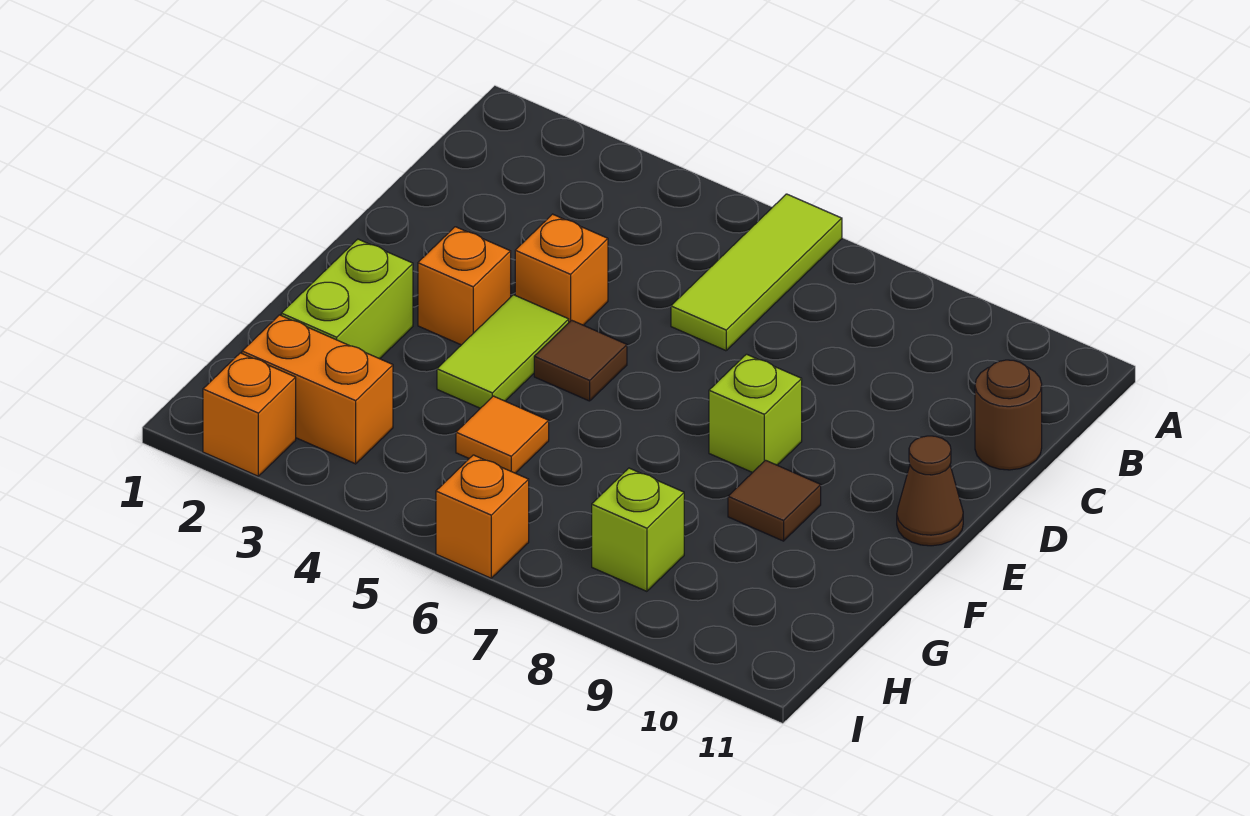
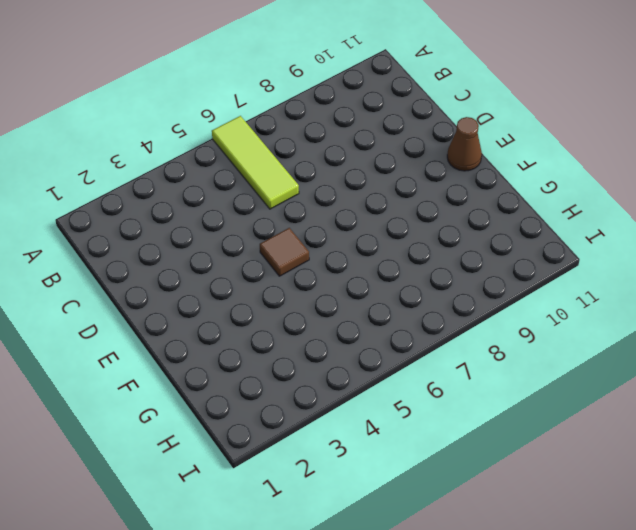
none -> brown round brick C11 level 1
none -> orange brick D4 level 1
none -> orange brick E3 level 1

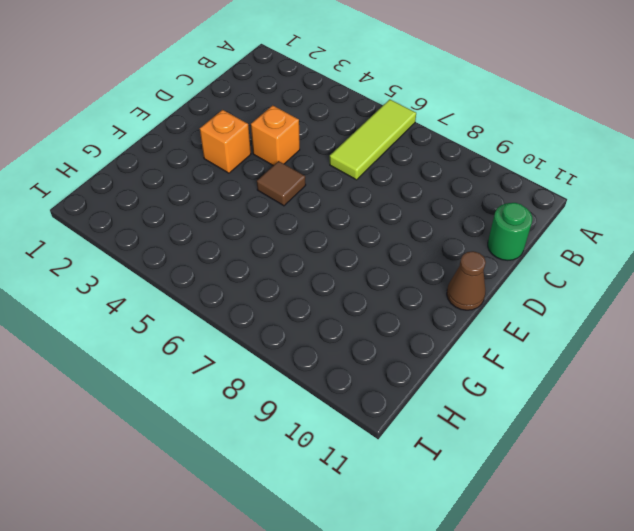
green round brick C11 level 1 -> brown round brick C11 level 1
none -> lime tile E4:F4 level 1
none -> lime brick E8 level 1
none -> lime brick F2:G2 level 1

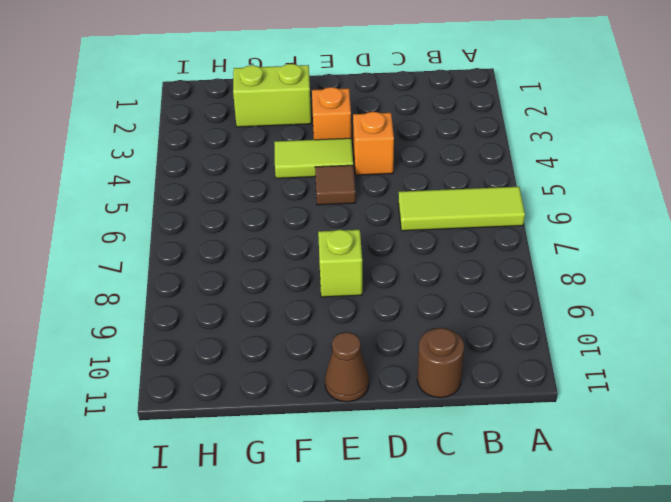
none -> brown tile F9 level 1
none -> orange tile G5 level 1
none -> orange brick H2:H3 level 1

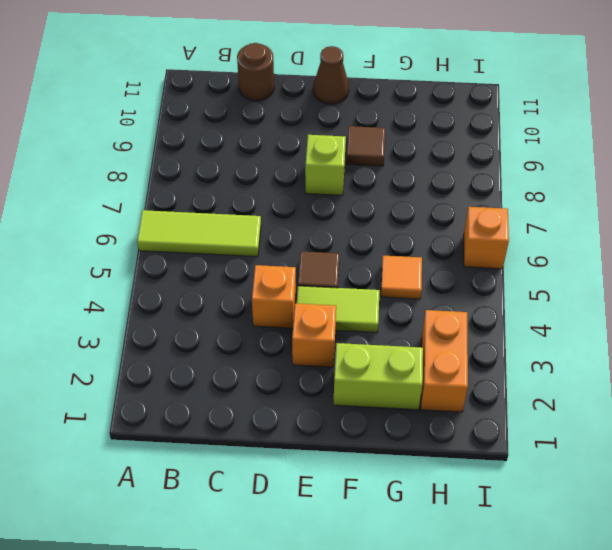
none -> lime brick H8 level 1
none -> orange brick I2 level 1

